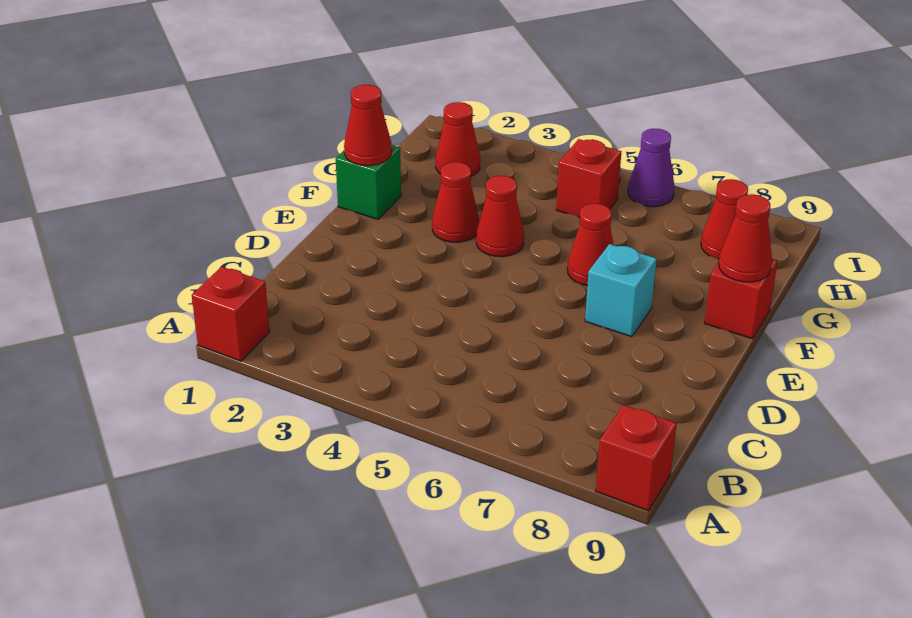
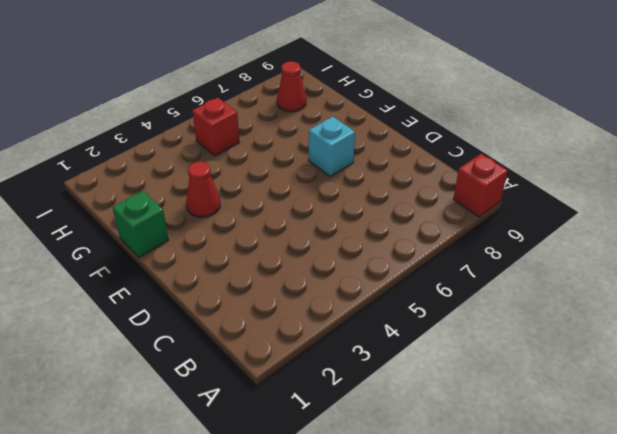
none -> red brick A1 level 1
none -> red cone F4 level 1
none -> red cone F6 level 1

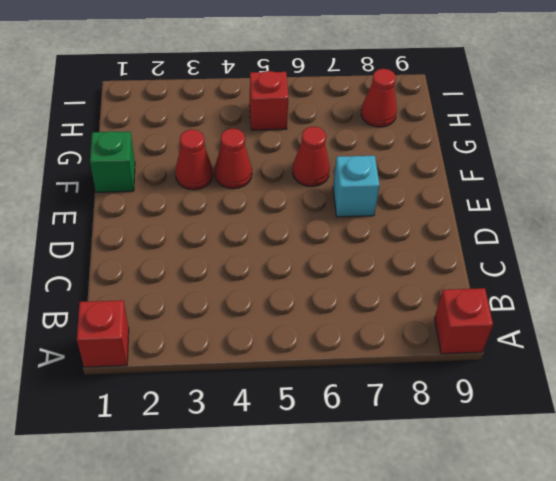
none -> red brick F9 level 1
none -> red cone H2 level 1
none -> purple cone I6 level 1

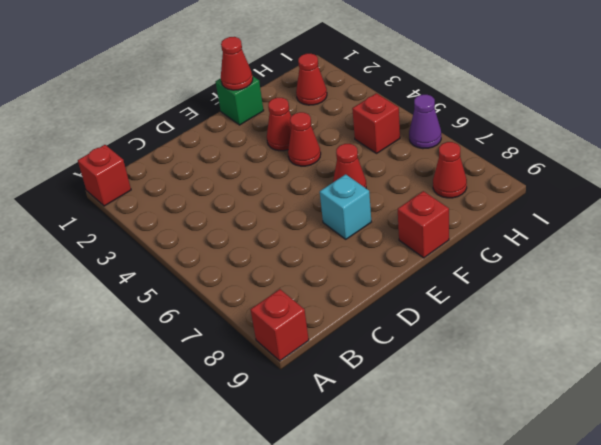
none -> red cone F9 level 2

